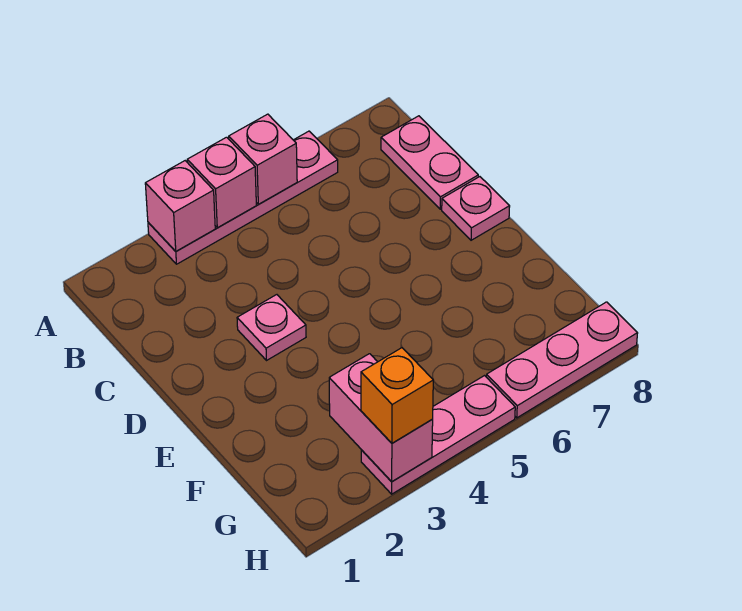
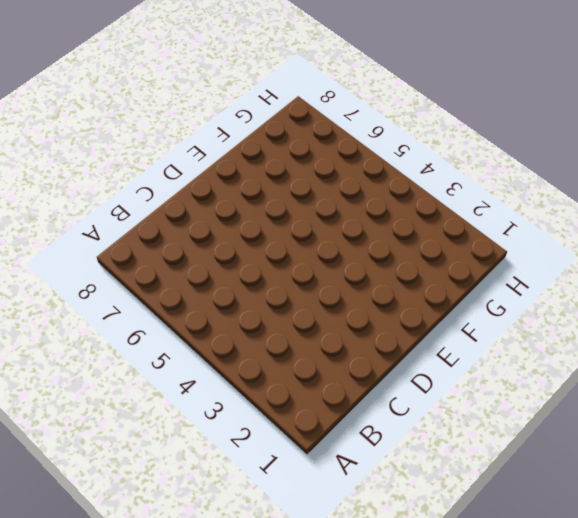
none -> pink plate A3:A6 level 1
none -> pink plate B8:C8 level 1

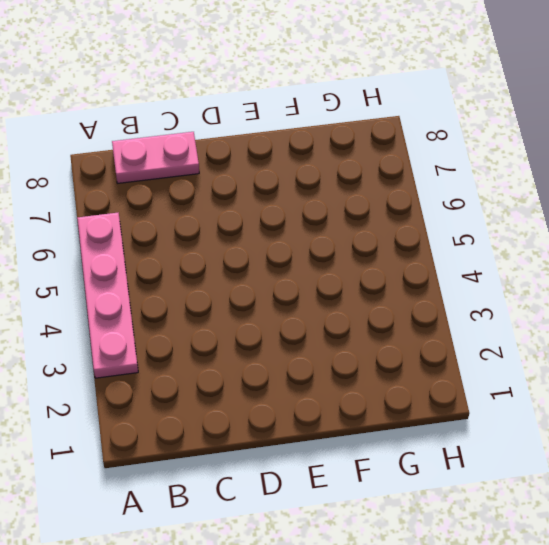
none -> pink plate D3 level 1
none -> pink plate D8 level 1

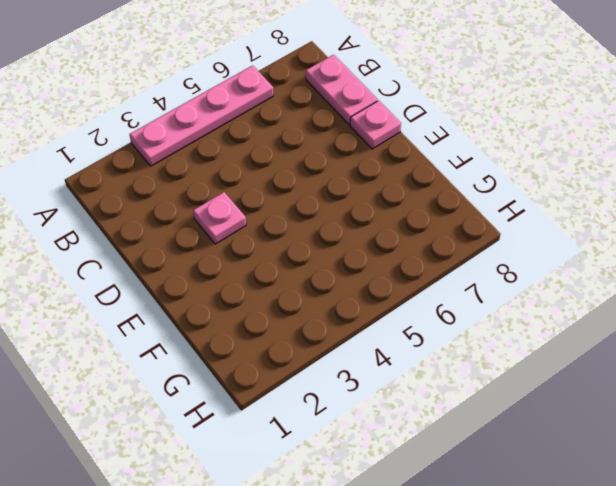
none -> pink plate H3:H5 level 1
none -> pink plate H6:H8 level 1

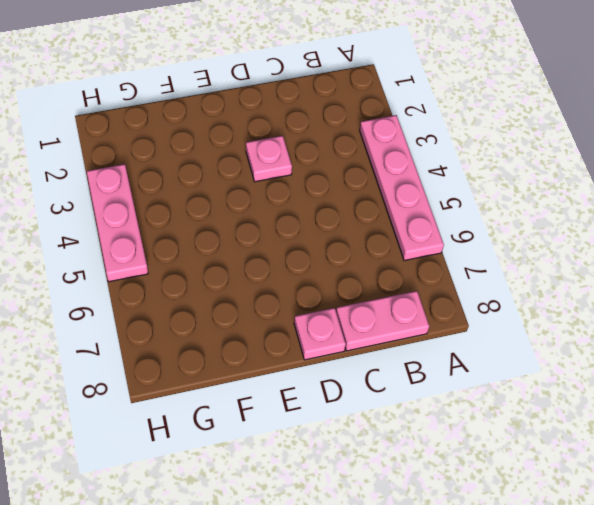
none -> pink plate H6:H8 level 1
none -> pink brick A3 level 2

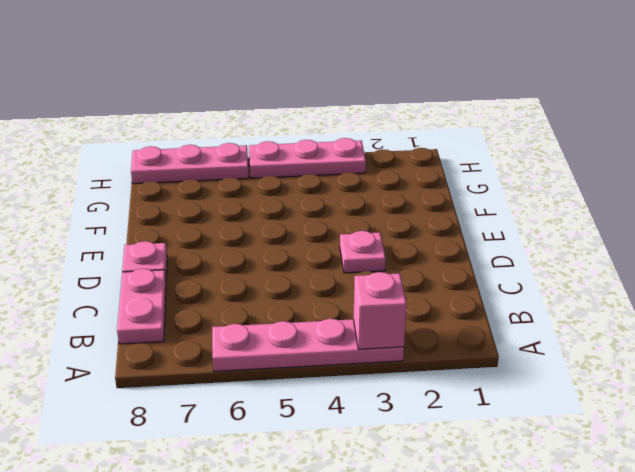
none -> pink brick A4 level 2
none -> pink brick A5 level 2

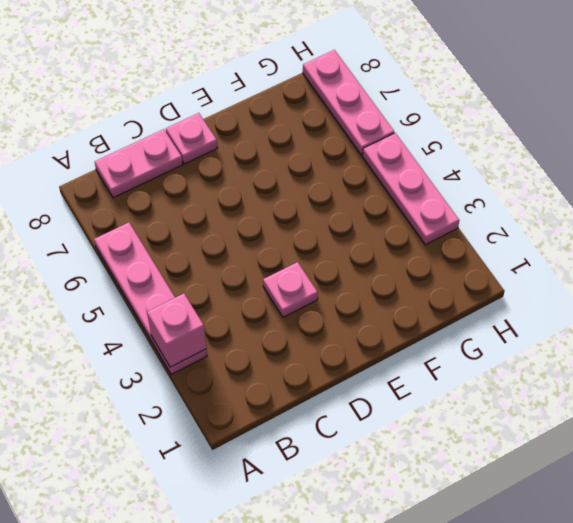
none -> pink brick A4 level 2
none -> pink brick A5 level 2

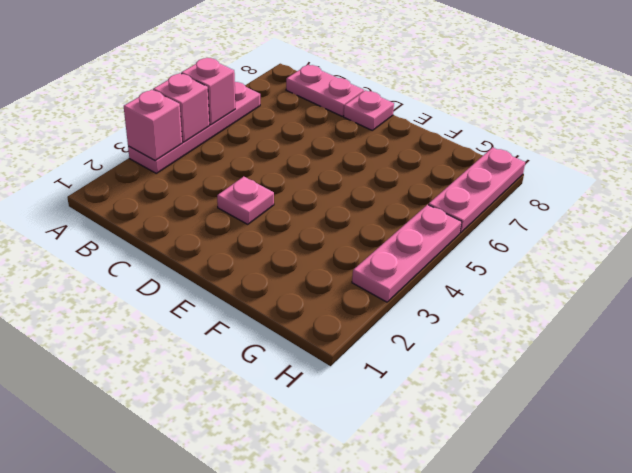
none -> pink brick G3:H3 level 2
none -> orange brick H3 level 3

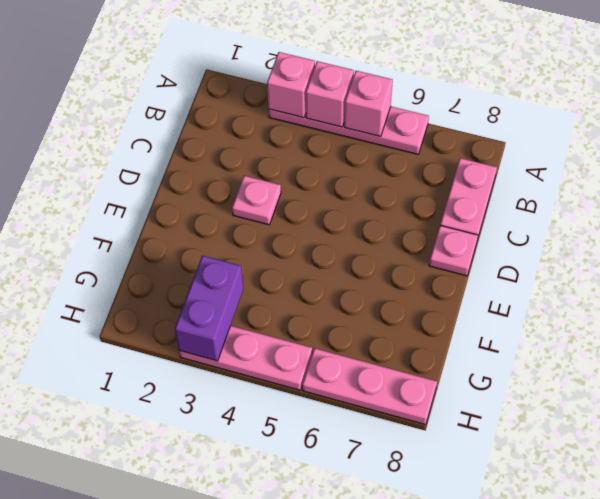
purple brick G3:H3 level 2 -> pink brick G3:H3 level 2
none -> orange brick H3 level 3

